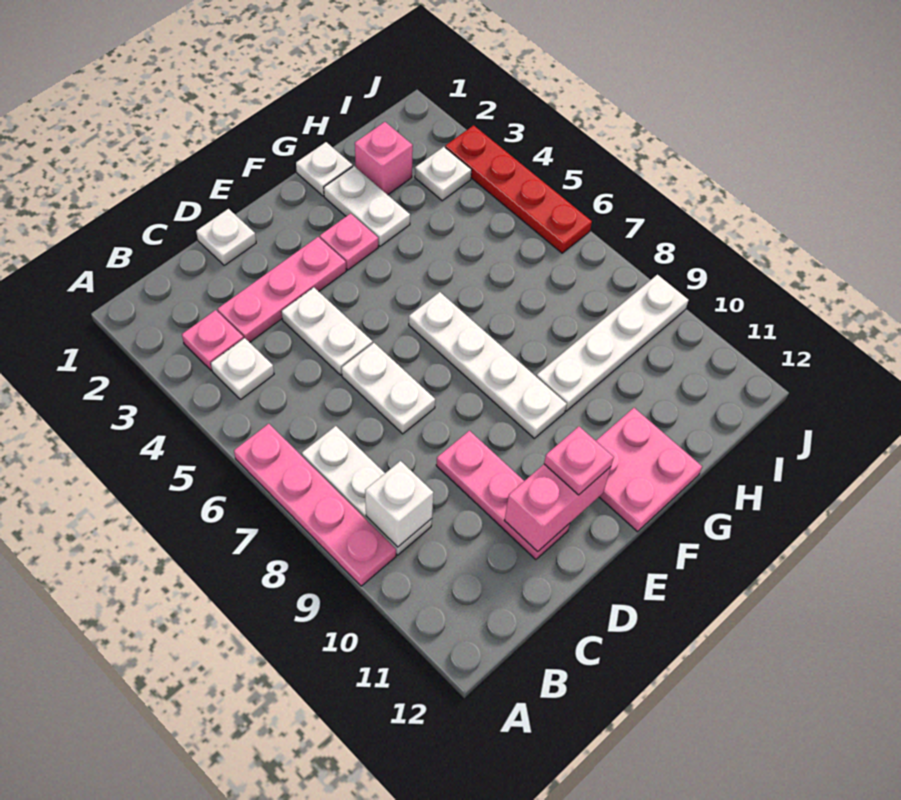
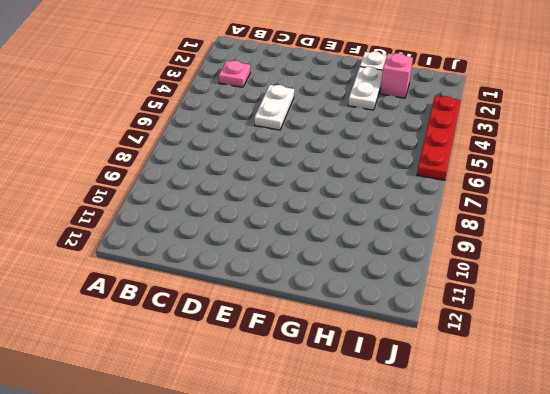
none -> pink plate A6:A9 level 1
none -> white plate B4 level 1
none -> white plate B7:B9 level 1

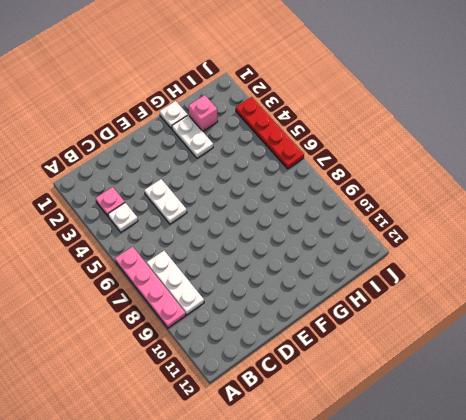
none -> pink plate C3:E3 level 1
none -> white plate D1 level 1
none -> white plate D6:D7 level 1

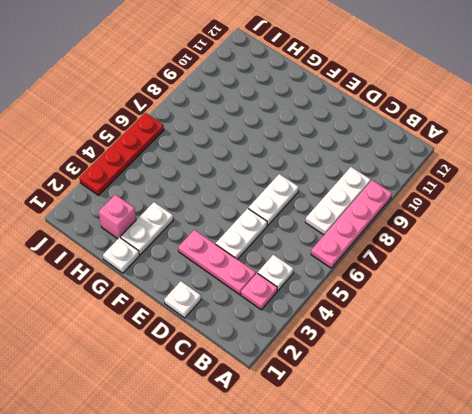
none -> pink plate D9:D11 level 1
none -> pink plate F3 level 1
none -> white plate F6:F9 level 1

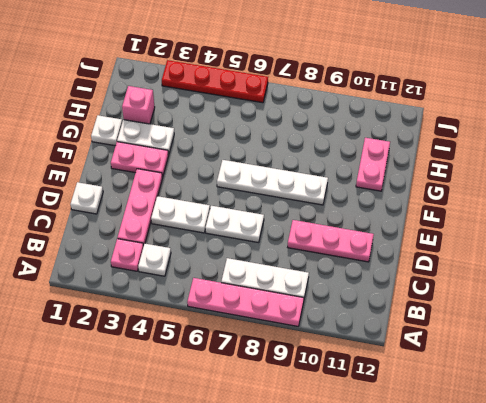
pink plate F2:F3 level 1 -> pink plate F3 level 1
pink plate G11:H11 level 1 -> pink plate F11:G12 level 1
none -> white plate G9:J9 level 1
none -> white plate I3 level 1
none -> white brick B9 level 2

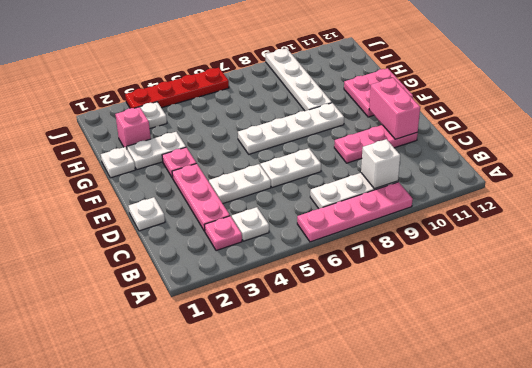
none -> pink plate E11 level 3

